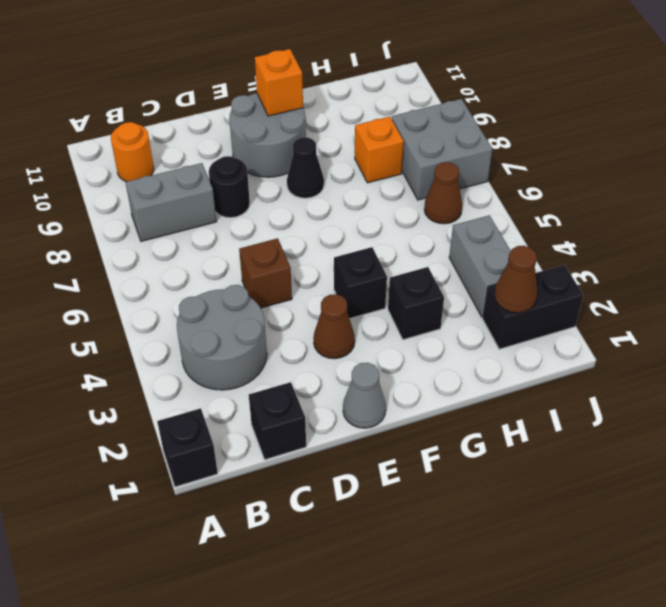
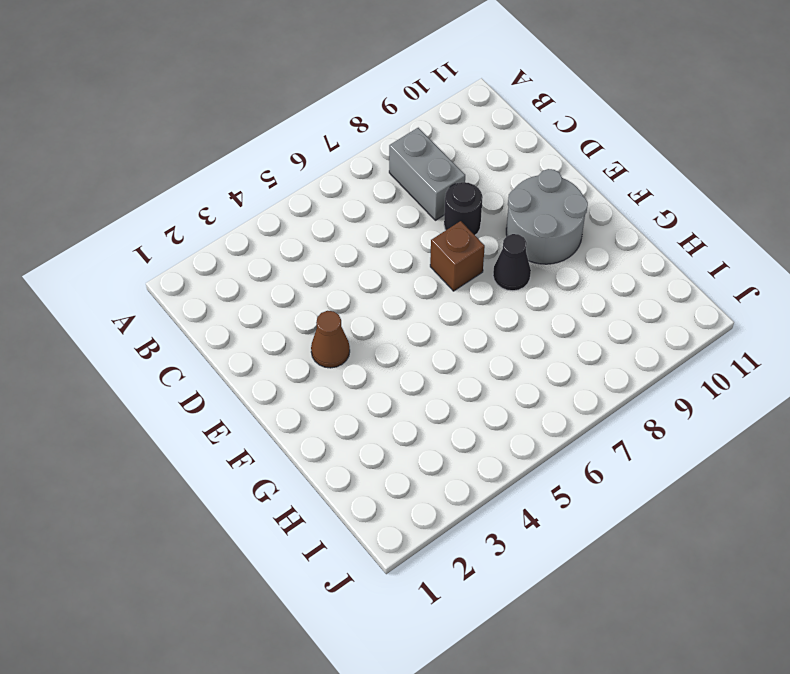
brown brick E7 level 1 -> brown brick D5 level 1
none -> black brick A1 level 1
none -> grey round brick B3:C4 level 1
none -> orange round brick B10 level 1

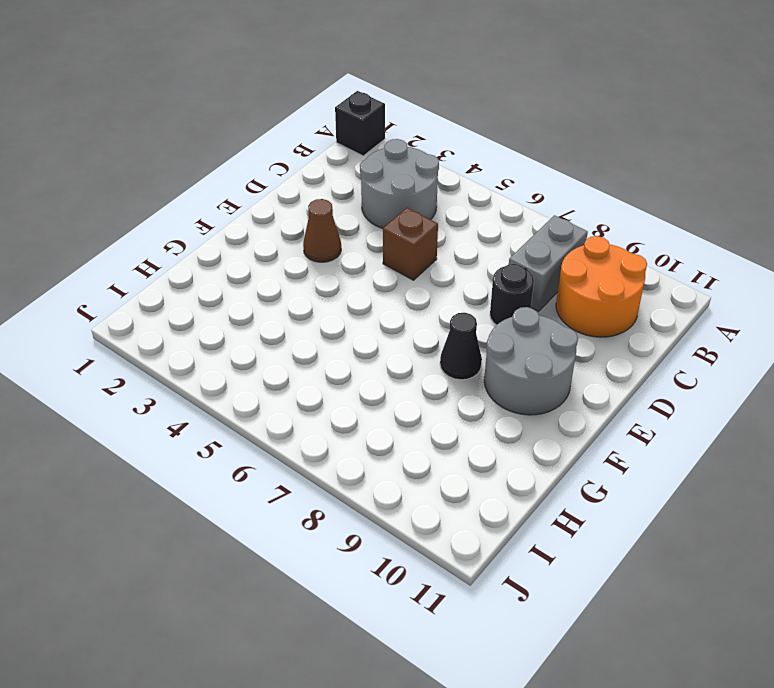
orange round brick B9:C10 level 1 -> orange round brick B10 level 1
none -> black brick C1 level 1
none -> grey cone E1 level 1
none -> black brick F4 level 1

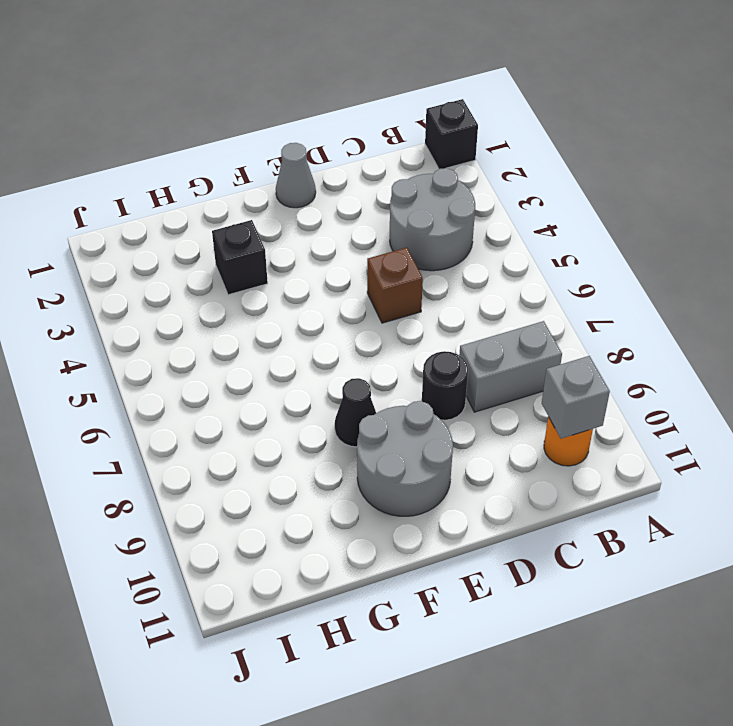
grey brick B10 level 2 -> none
none -> black brick C1 level 1
none -> brown cone E3 level 1
none -> black brick F4 level 1

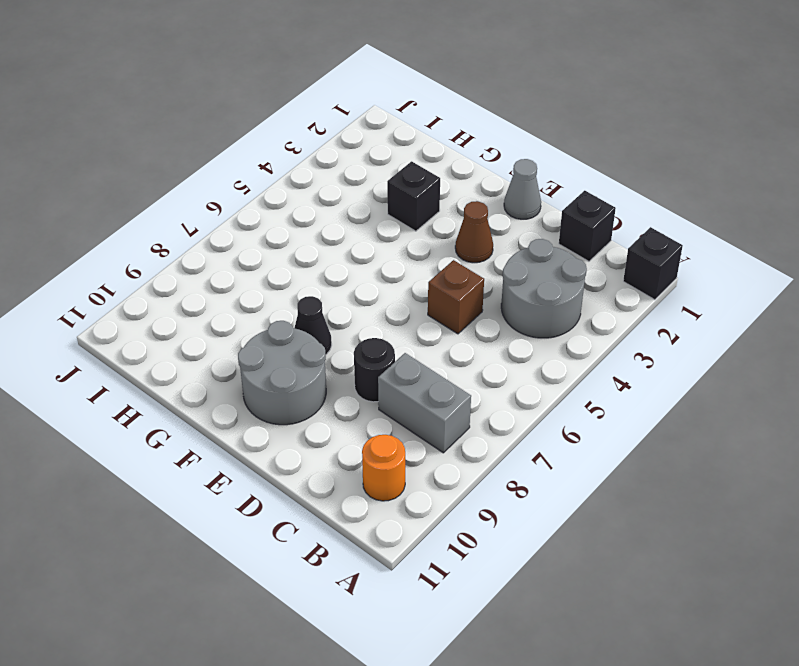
none -> black brick F4 level 1
none -> orange brick H8 level 1
none -> black brick I2:J2 level 1

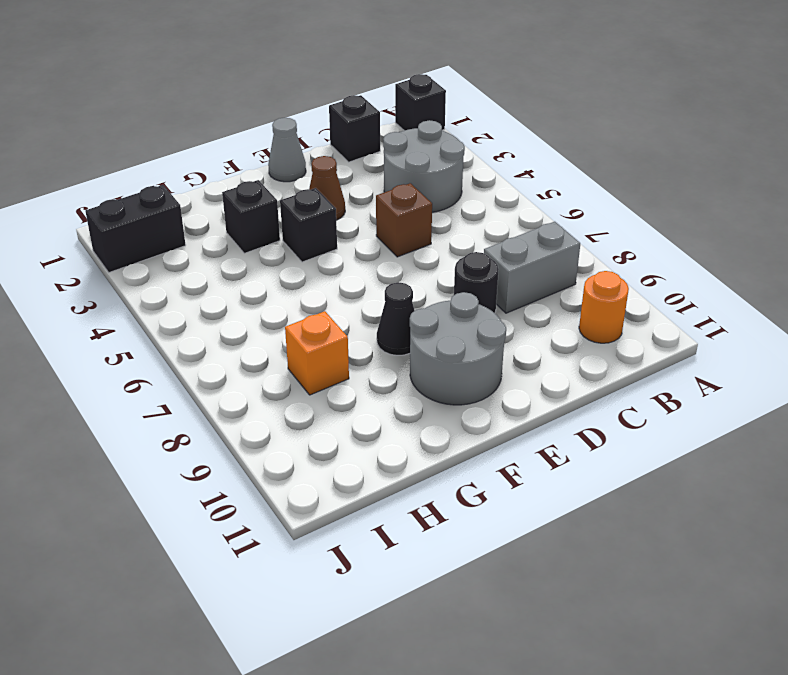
none -> grey brick I3:I4 level 1
none -> brown cone I6 level 1
none -> grey brick I7:J8 level 1

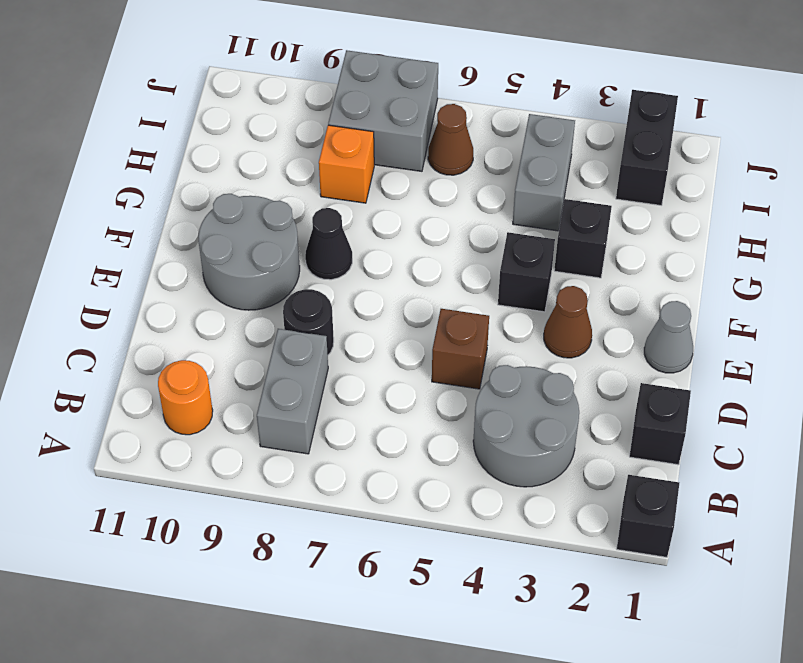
grey brick H4:I4 level 1 -> grey brick I3:I4 level 1
none -> orange brick F10 level 2
none -> brown cone I2 level 2

